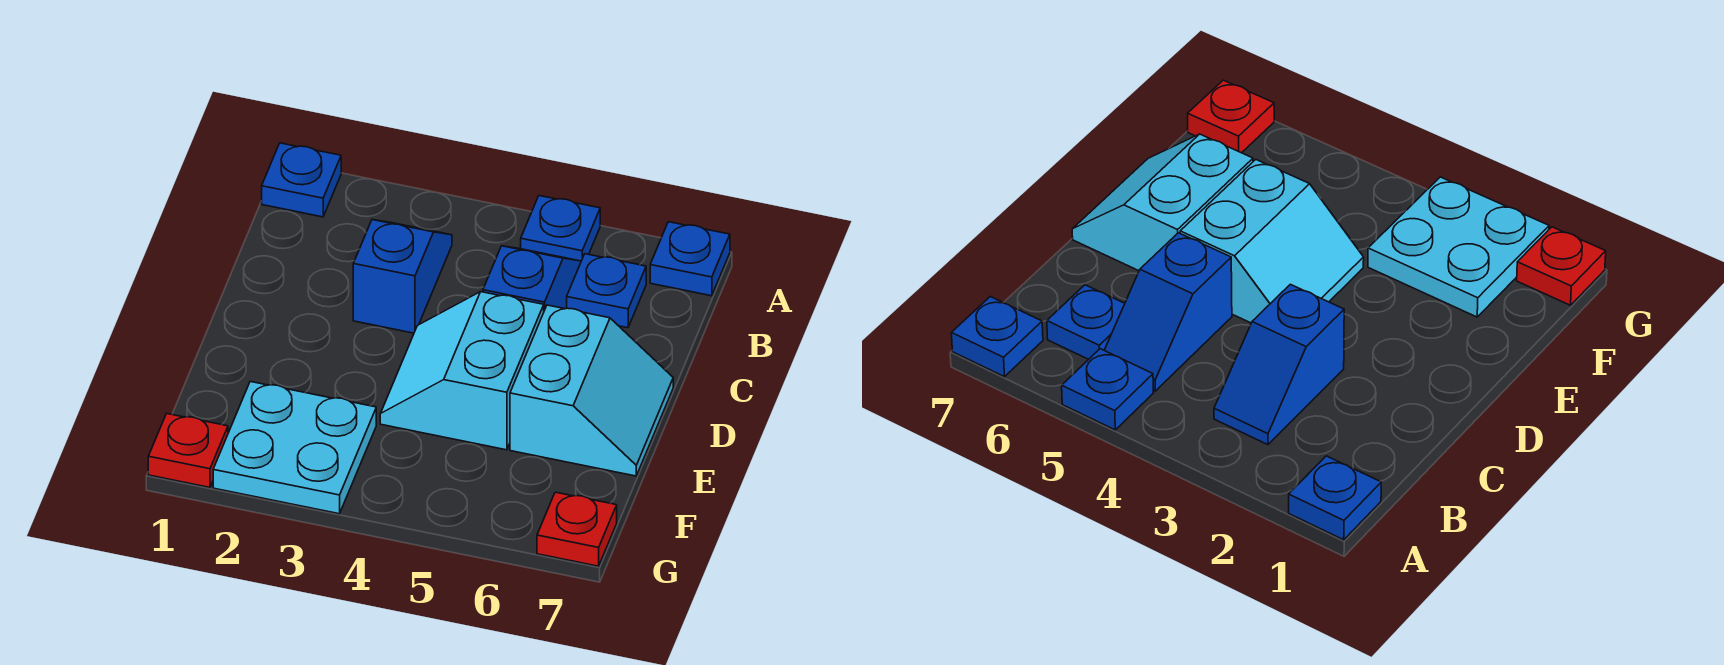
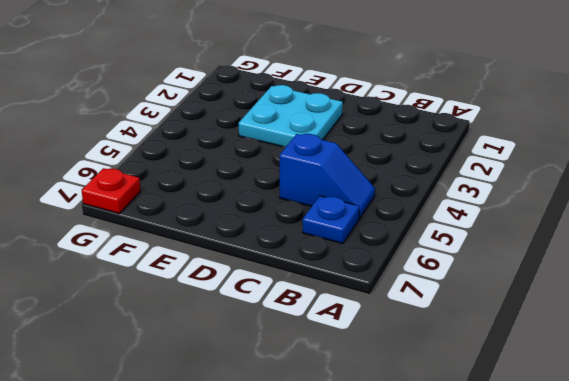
cyan plate D2:E3 level 1 -> cyan plate F2:G3 level 1
none -> blue plate A1 level 1
none -> blue plate A5 level 1

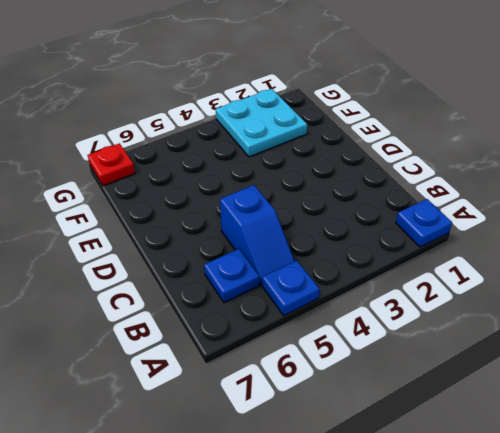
none -> blue plate A7 level 1
none -> blue slope B3:C3 level 1 top C

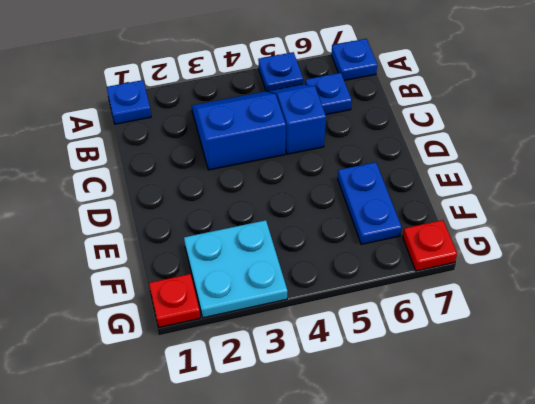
blue slope B3:C4 level 1 top C -> blue slope B3:C3 level 1 top C
blue plate E6:F6 level 1 -> cyan slope D6:E7 level 1 top 6
none -> cyan slope D4:E5 level 1 top 5

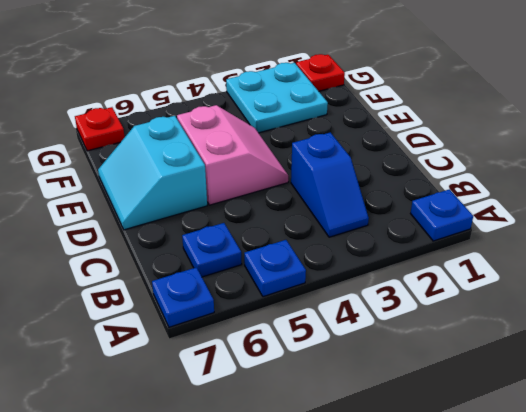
pink slope D4:E5 level 1 top 5 -> cyan slope D4:E5 level 1 top 5
none -> blue slope B5:C5 level 1 top C

